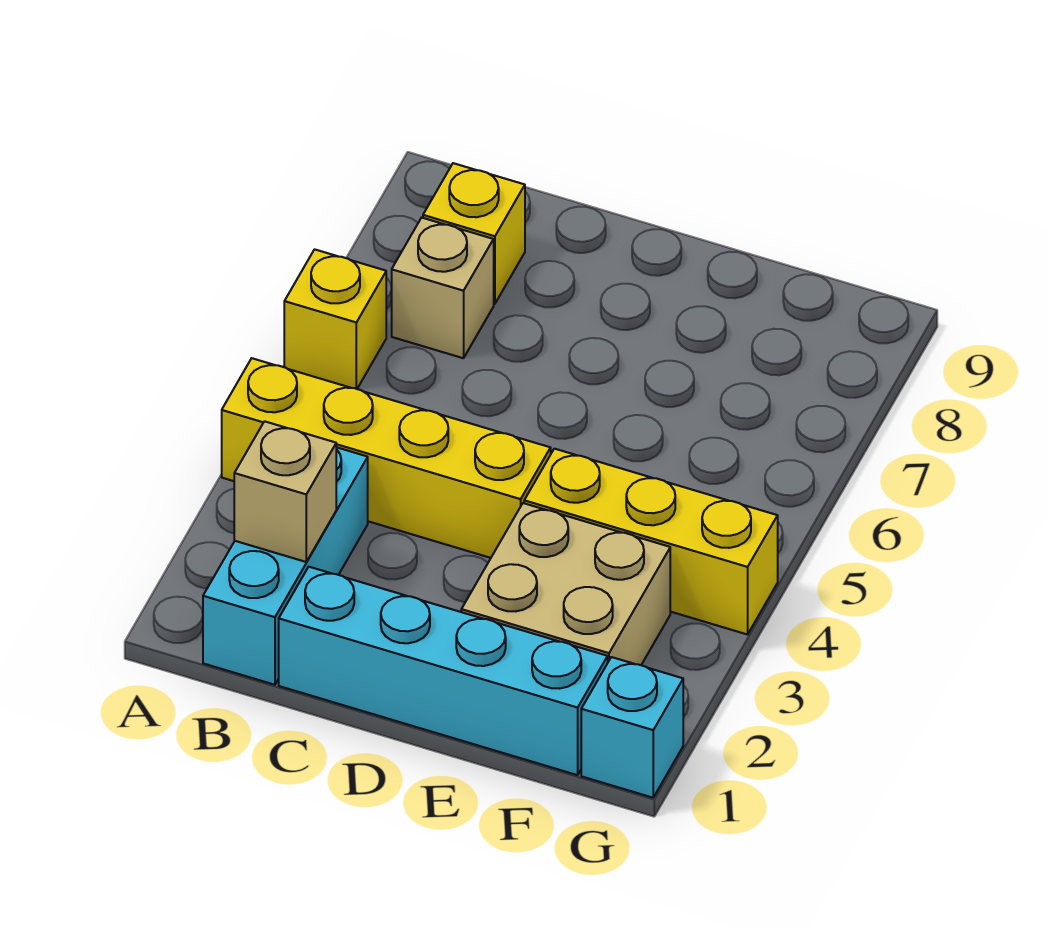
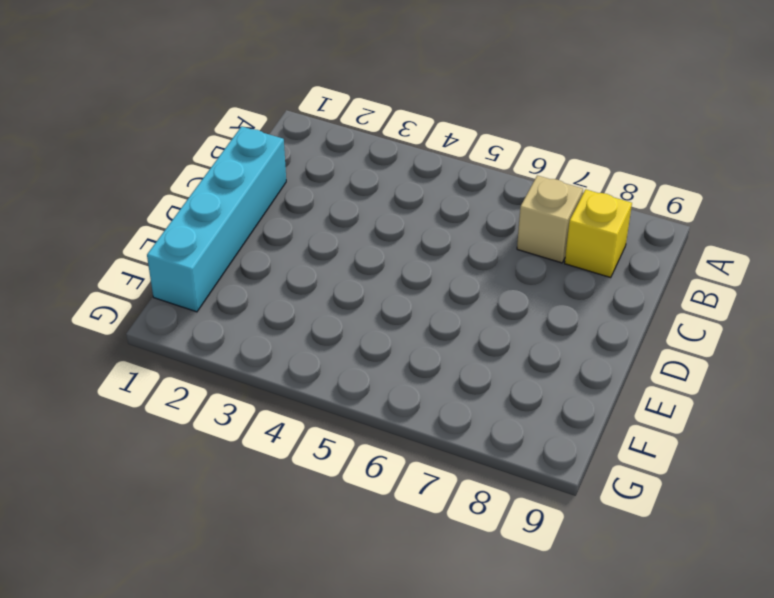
none -> yellow brick A4:D4 level 1
none -> yellow brick A6 level 1

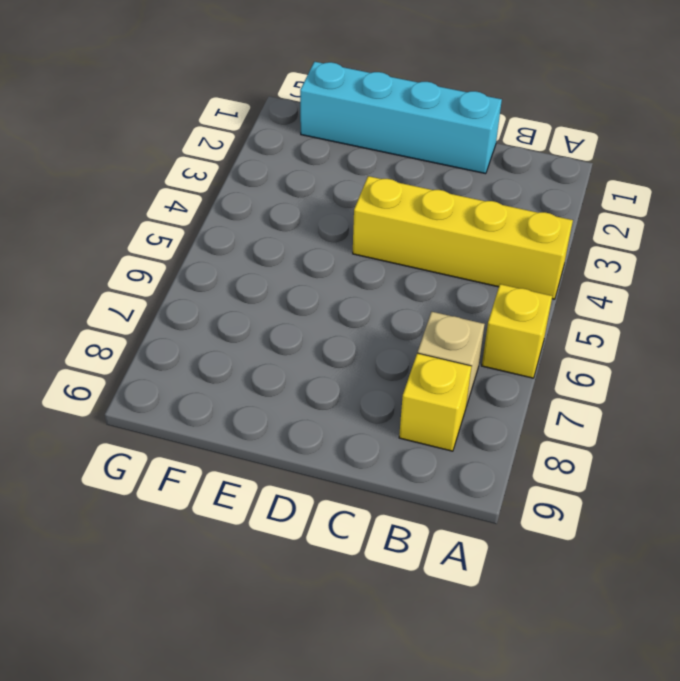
none -> cyan brick B1:B3 level 1
none -> tan brick E2:F3 level 1

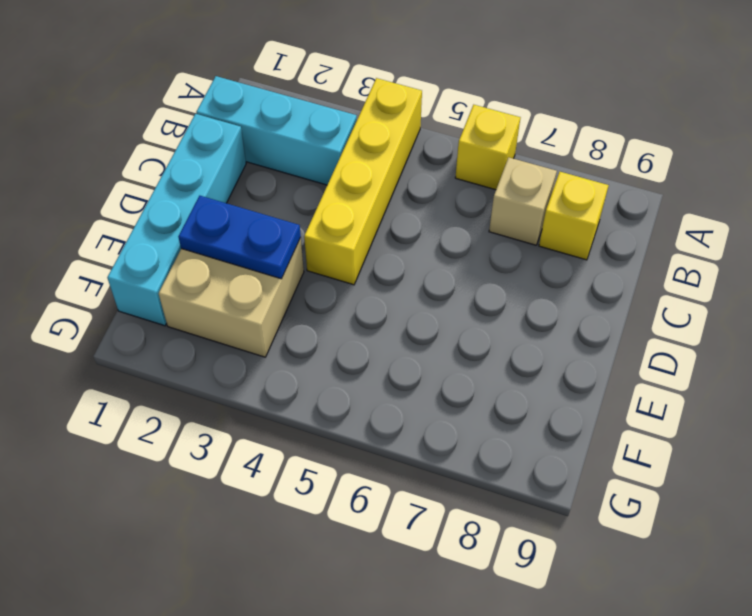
blue plate E2:E3 level 2 -> none
none -> yellow brick E4:G4 level 1
none -> cyan brick G1 level 1

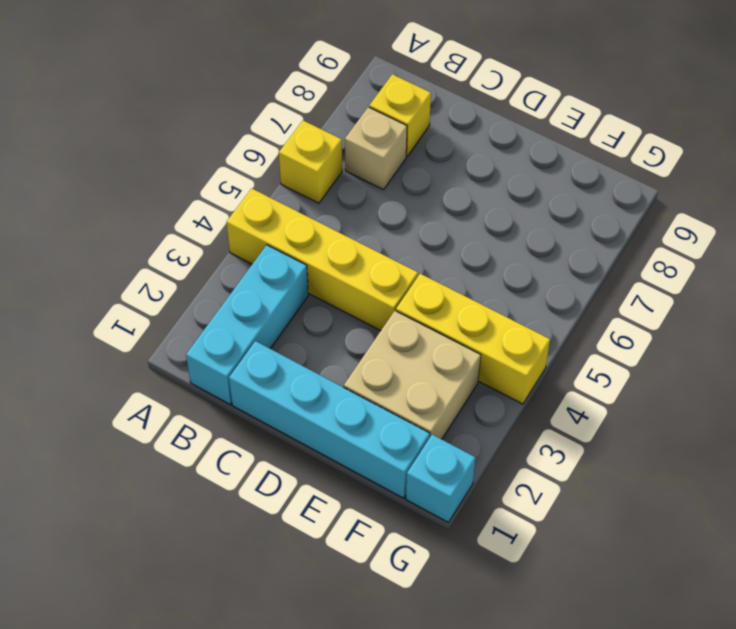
none -> tan brick B2 level 2

